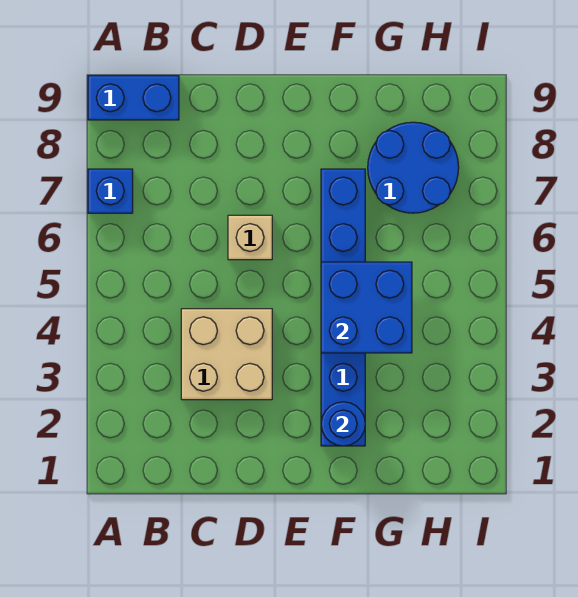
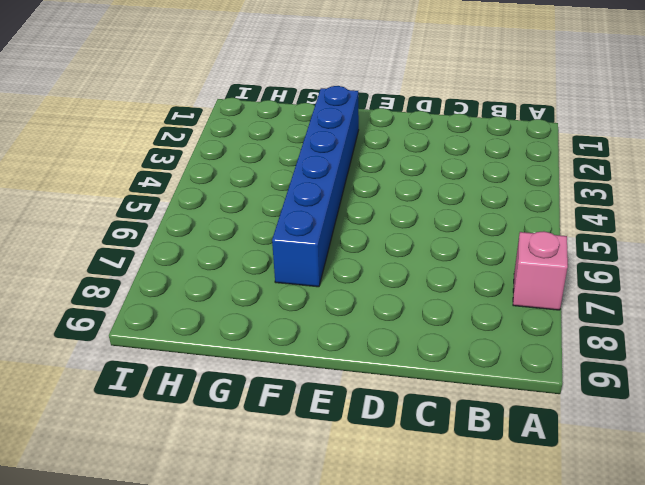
pink brick A7 level 1 -> blue brick A7 level 1
none -> blue brick A9:B9 level 1
none -> tan brick C3:D4 level 1

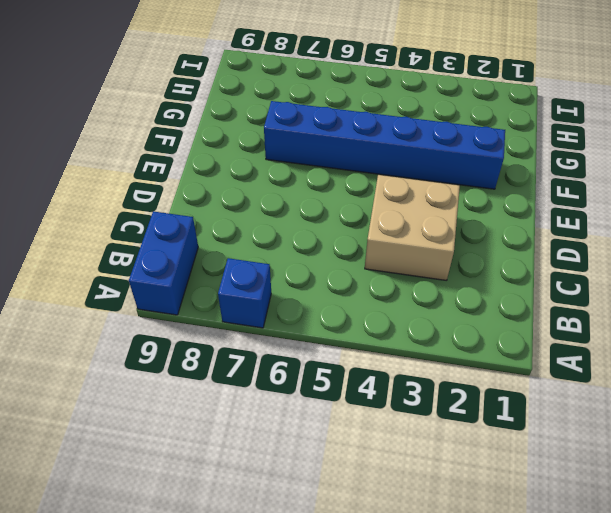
none -> tan brick D6 level 1
none -> blue round brick G7:H8 level 1

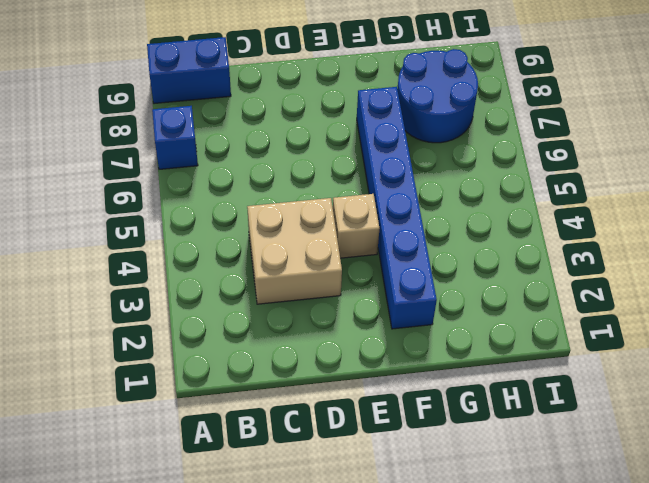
tan brick E4 level 1 -> tan brick D6 level 1
none -> blue round brick F2 level 2
none -> blue brick F4:G5 level 2

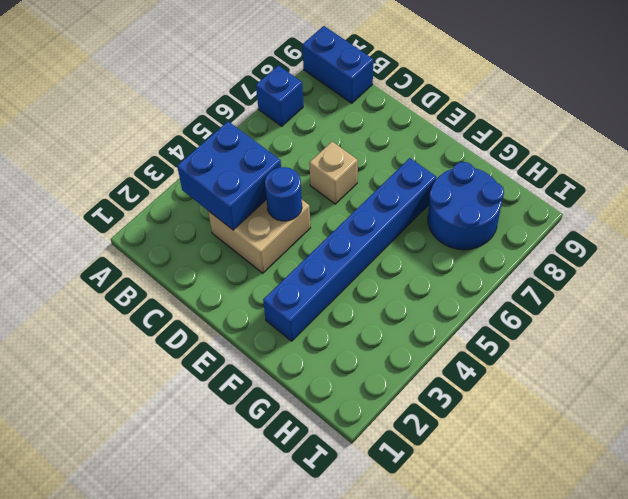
blue brick B3:C4 level 2 -> blue brick F4:G5 level 2
blue round brick D4 level 2 -> blue round brick F2 level 2

